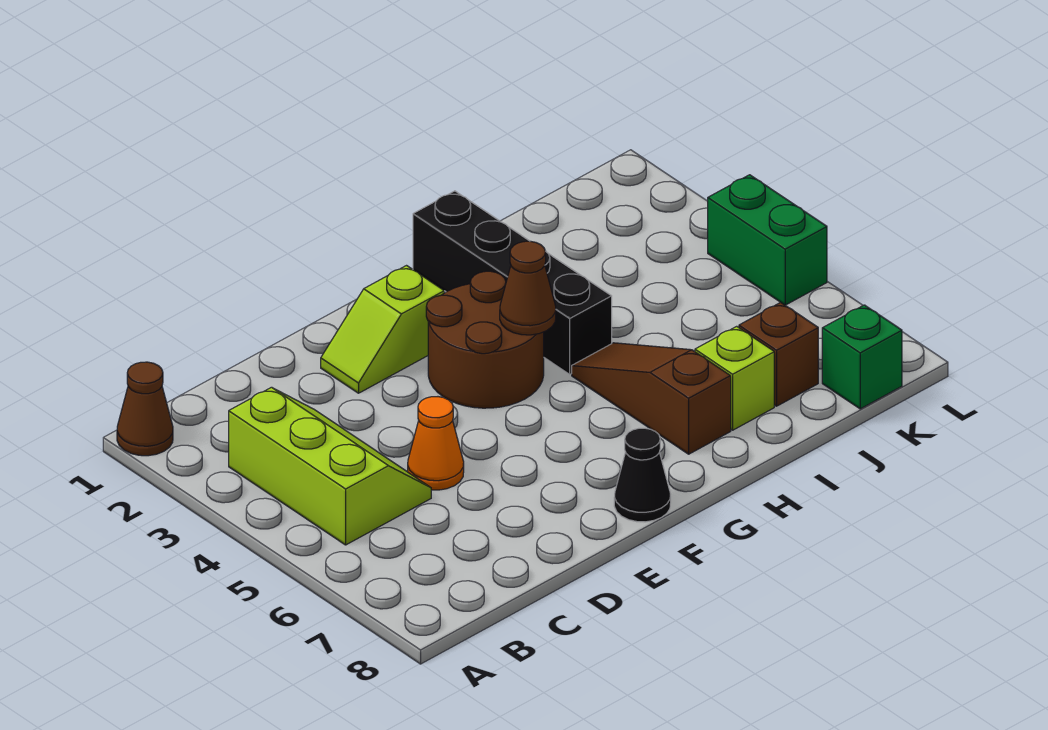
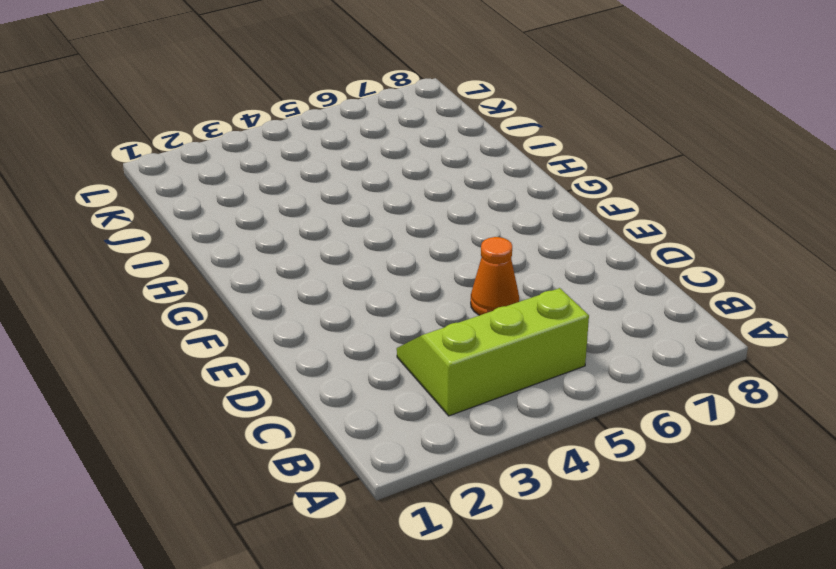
none -> brown cone A1 level 1
none -> lime slope E2:F2 level 1 top F
none -> brown round brick F3:G4 level 1

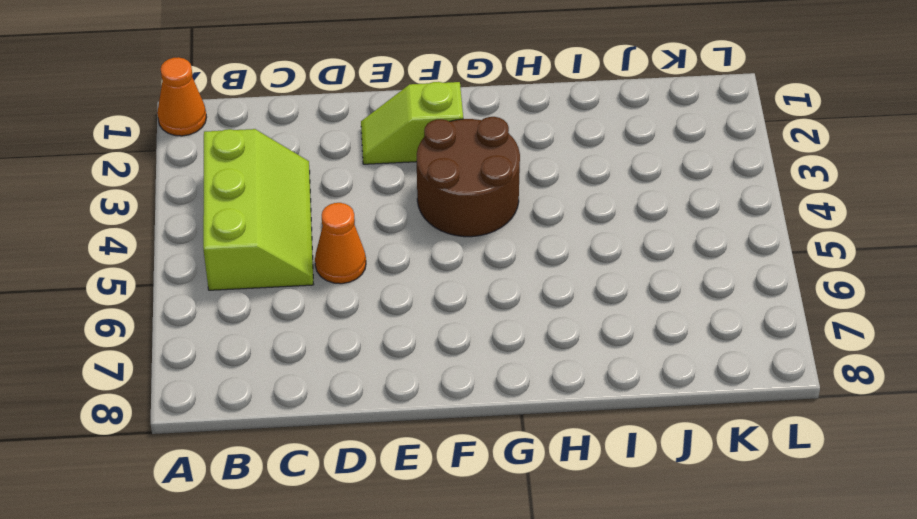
orange cone A1 level 1 -> brown cone A1 level 1
none -> black cone F8 level 1
none -> black brick H1:H4 level 1
none -> brown slope H5:H7 level 1 top 7

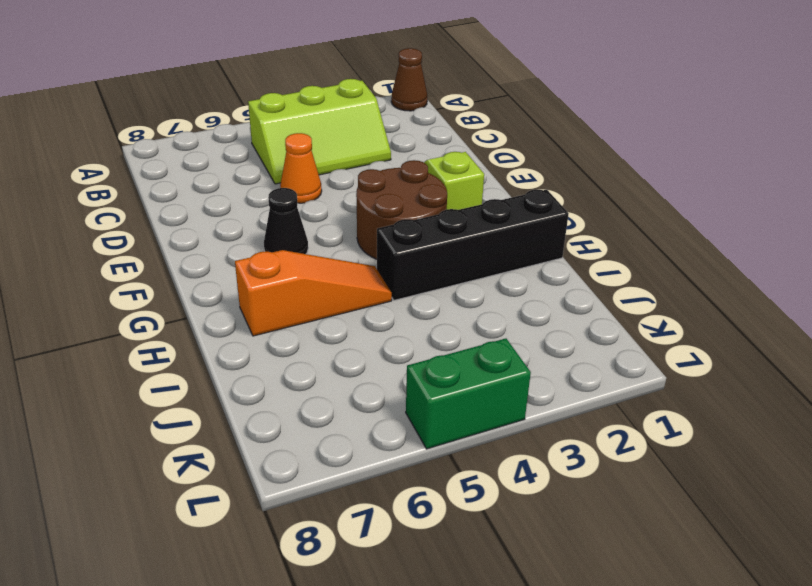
black cone F6 level 1 -> black cone F8 level 1
orange slope H5:H7 level 1 top 7 -> brown slope H5:H7 level 1 top 7
none -> lime brick I7 level 1
none -> brown brick J7 level 1
none -> green brick K8 level 1

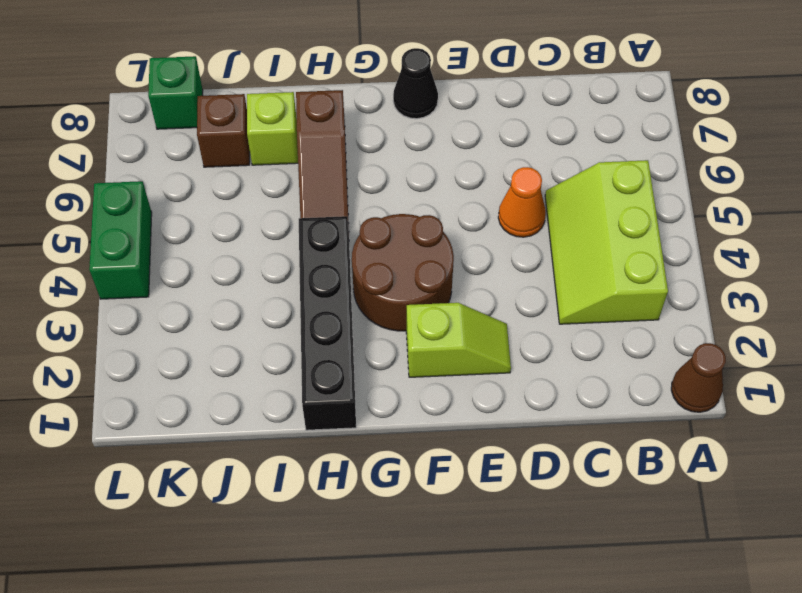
none -> brown cone G4 level 2

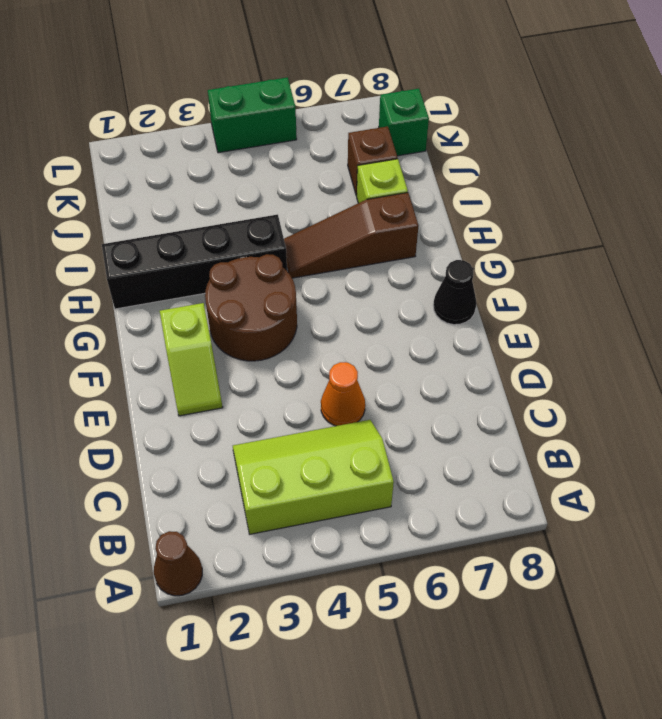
none -> brown cone G4 level 2

